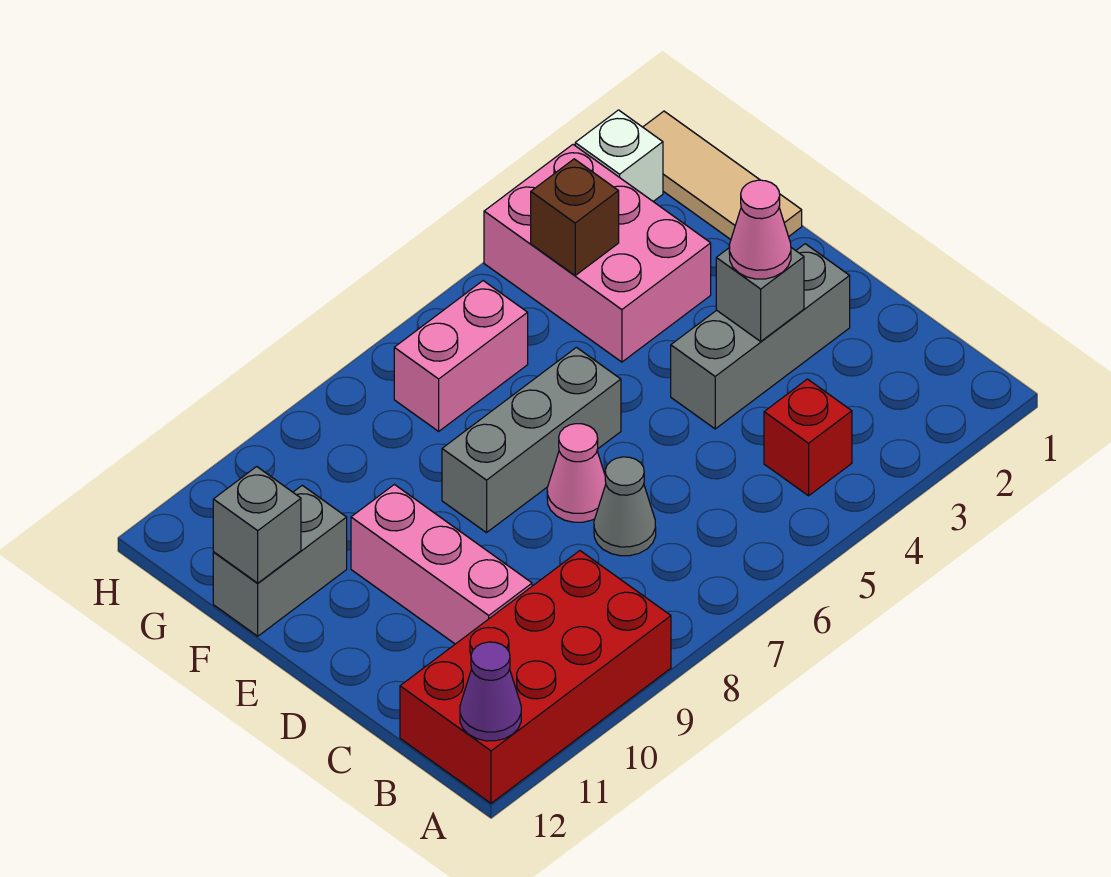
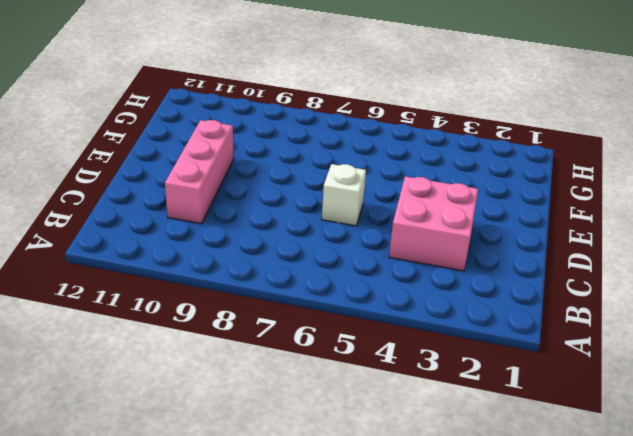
pink brick C3:D4 level 1 -> grey brick D2:D4 level 1
white brick D6 level 1 -> white brick H2 level 1
none -> red brick A9:B12 level 1
none -> red brick B4 level 1
none -> grey cone C7 level 1

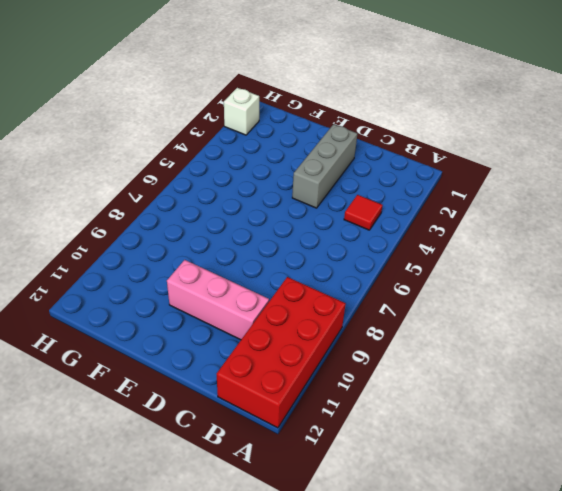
red tile B4 level 1 -> red brick B4 level 1
none -> grey cone C7 level 1
none -> pink cone D7 level 1
none -> grey brick E6:E8 level 1

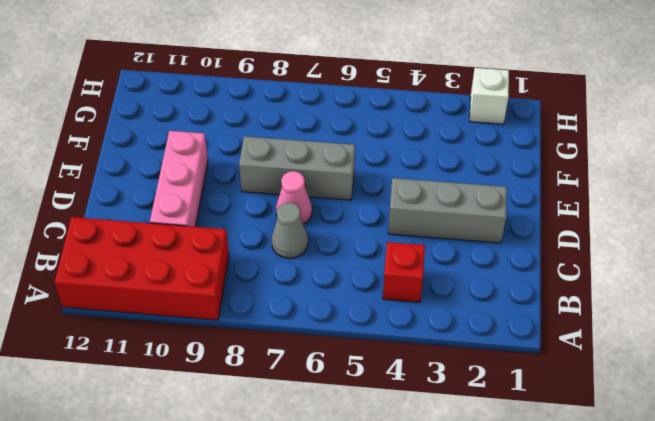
none -> tan tile F1:H1 level 1
none -> pink brick F3:H4 level 1
none -> grey brick F11:F12 level 1

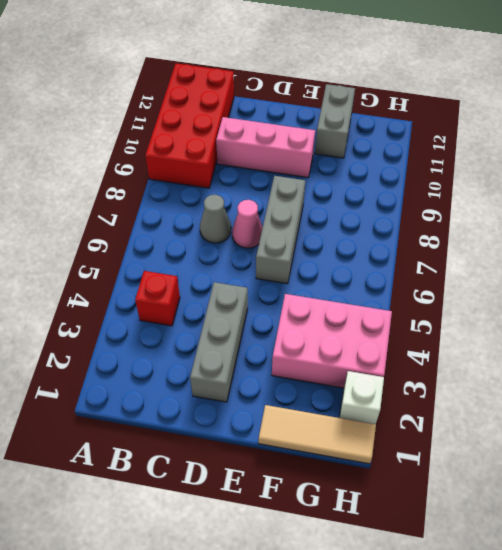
none -> pink brick G6:G7 level 1
none -> purple cone A12 level 2
none -> grey brick D3 level 2

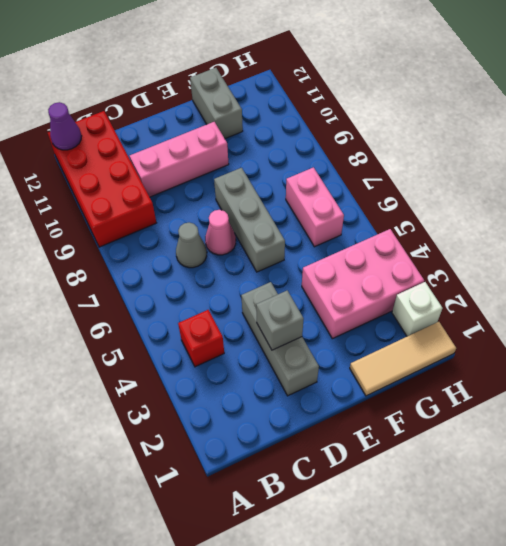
none -> grey brick F12 level 2
none -> brown brick G4 level 2
none -> pink cone D3 level 3

